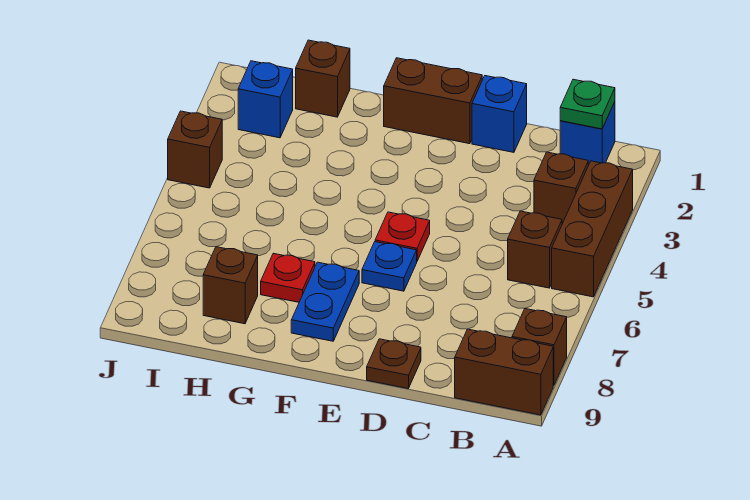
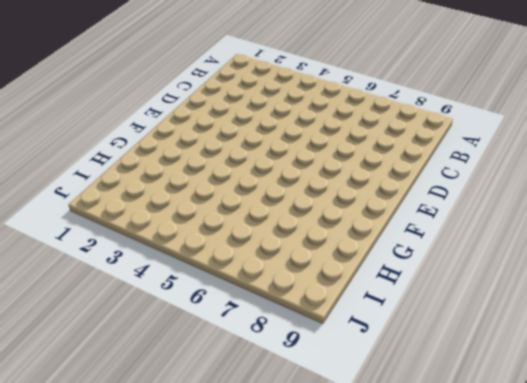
none -> brown brick A3:A5 level 1
none -> brown brick A8 level 1
none -> brown brick A9:B9 level 1

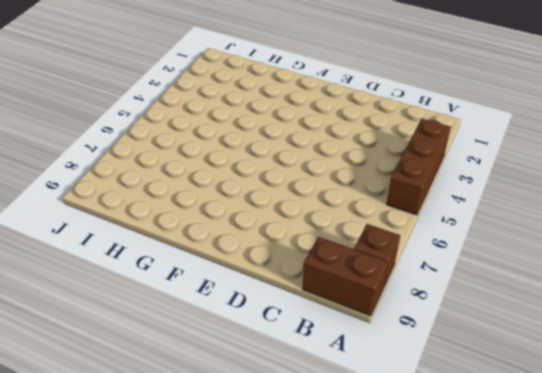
none -> blue brick B1 level 1
none -> brown brick B3 level 1
none -> brown brick B5 level 1

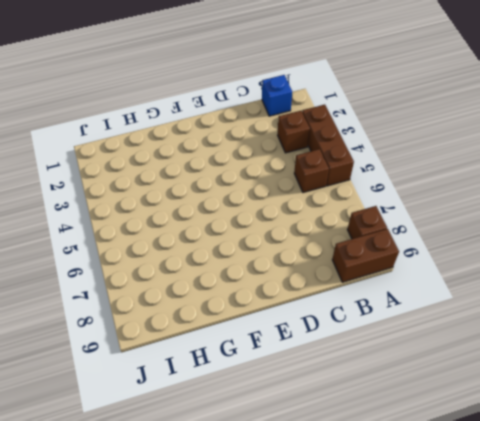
none -> blue brick D1 level 1
none -> brown plate D9 level 1
none -> brown brick E1:F1 level 1

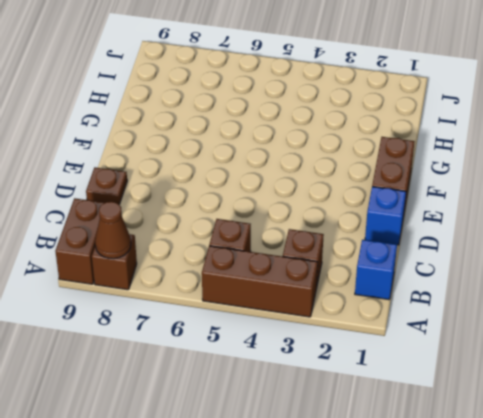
brown cone A8 level 2 -> none
none -> red plate E5 level 1
none -> blue plate E6 level 1
none -> blue plate F7:F8 level 1

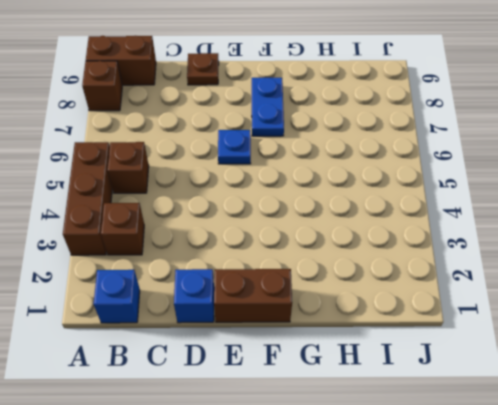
none -> red plate E5 level 1
none -> red plate G7 level 1
none -> brown brick H1 level 1

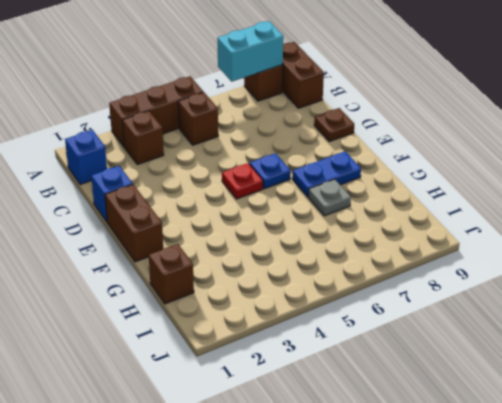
cyan brick A7:A8 level 2 -> none
grey plate G7 level 1 -> red plate G7 level 1
none -> brown brick H8 level 1
none -> blue brick I2 level 1
none -> brown brick J4 level 1

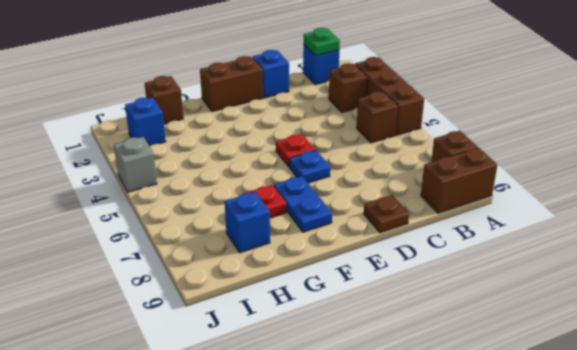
blue brick H8 level 1 -> brown brick H8 level 1
grey brick J4 level 1 -> brown brick J4 level 1

